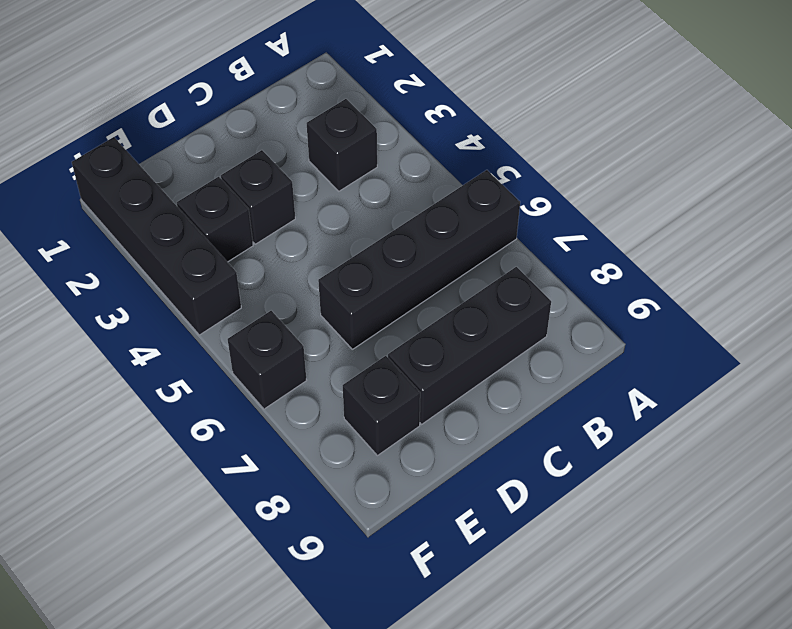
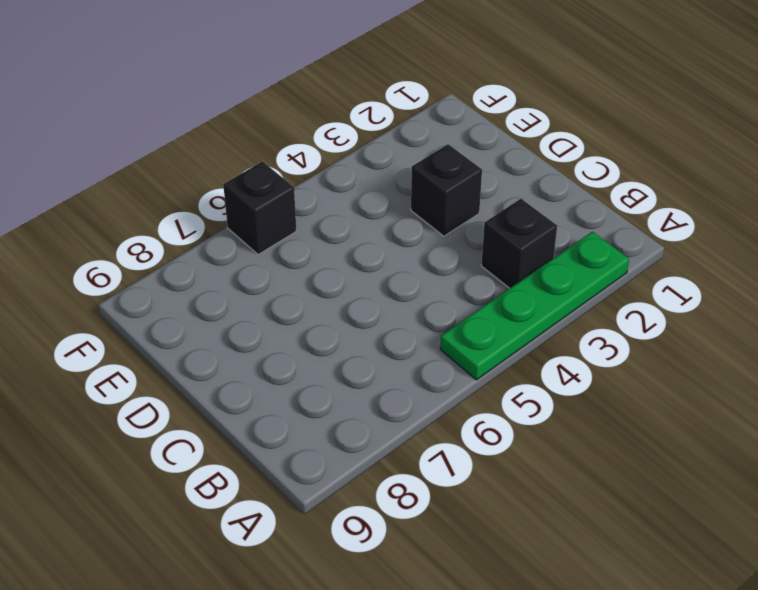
green plate A2:A5 level 1 -> none
none -> black brick A6:D6 level 1
none -> black brick B8:D8 level 1

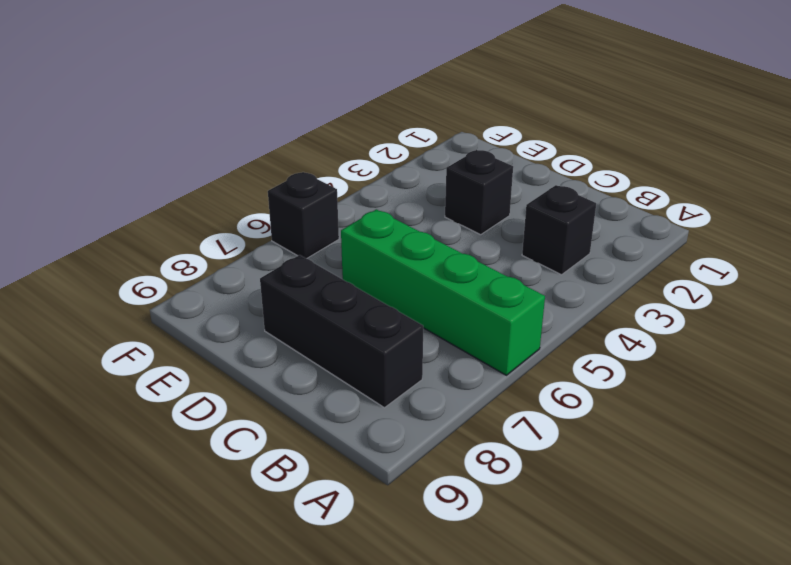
green brick A6:D6 level 1 -> black brick A6:D6 level 1
none -> black brick E3 level 1
none -> black brick E8 level 1

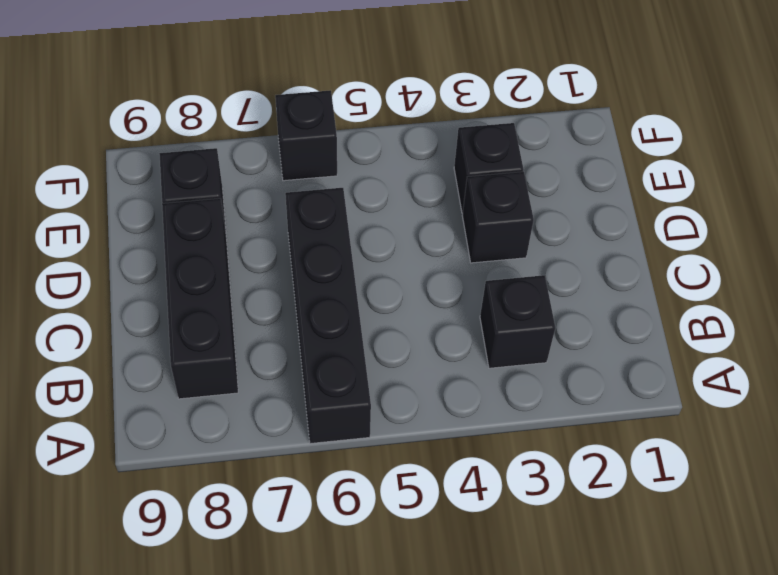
none -> black brick F1:F4 level 1

